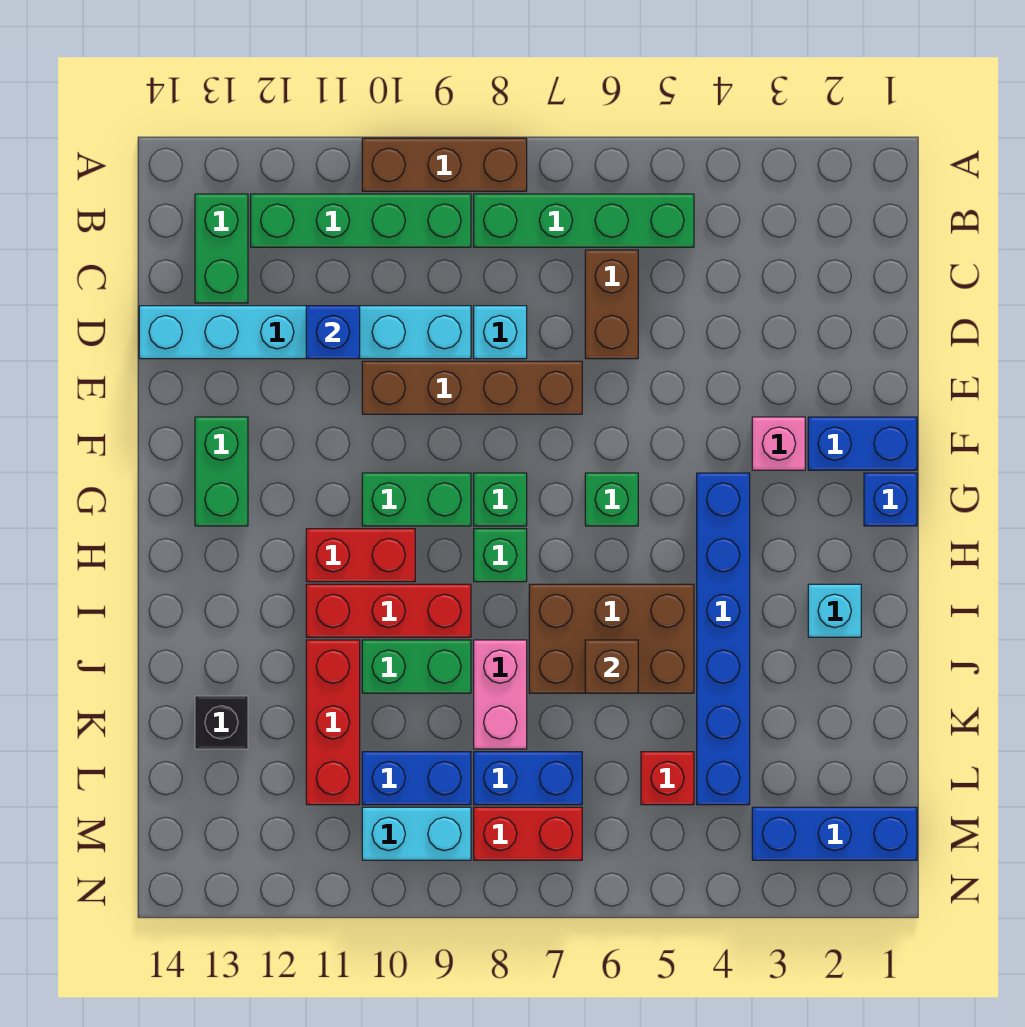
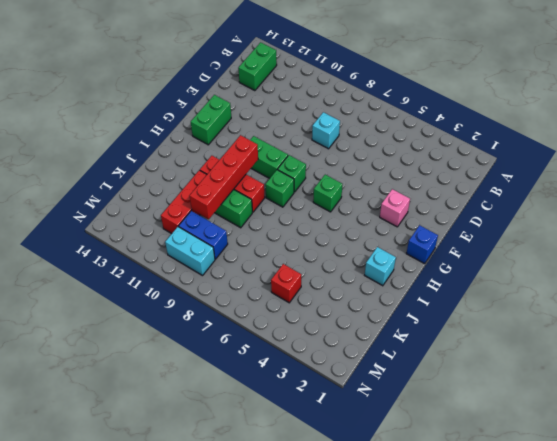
red brick H10:K10 level 2 -> none
none -> brown brick A8:A10 level 1
none -> green brick B5:B8 level 1
none -> green brick B9:B12 level 1
none -> brown brick C6:D6 level 1

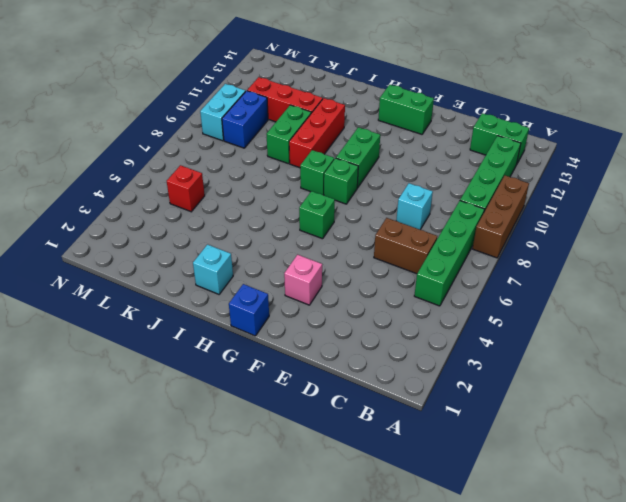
none -> cyan brick D9:D14 level 1
none -> brown brick E7:E10 level 1
none -> blue brick F1:F2 level 1
none -> blue brick G4:L4 level 1

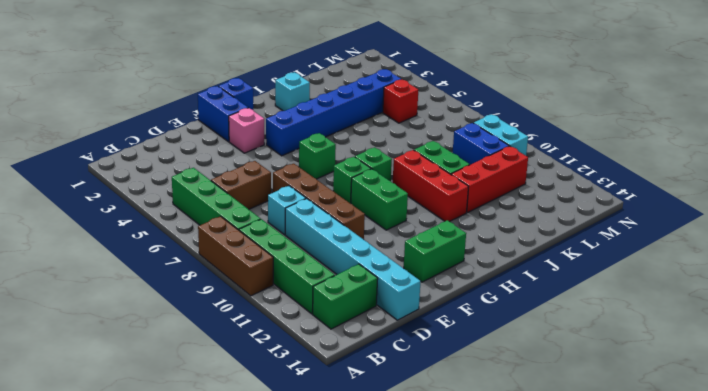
none -> red brick H10:H11 level 1
none -> brown brick I5:J7 level 1
none -> pink brick J8:K8 level 1
none -> black brick K13 level 1

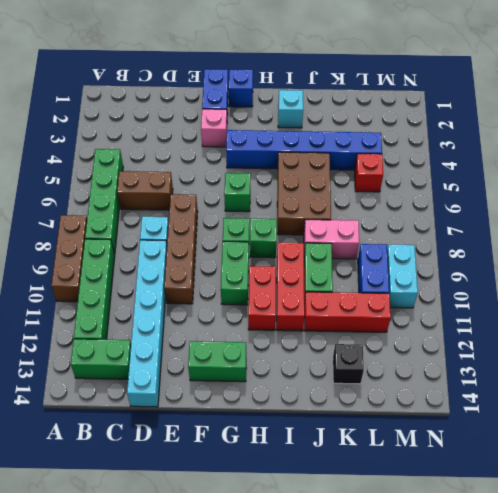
none -> blue brick L7:L8 level 1
none -> blue brick M1:M3 level 1
none -> red brick M7:M8 level 1
none -> blue brick D11 level 2

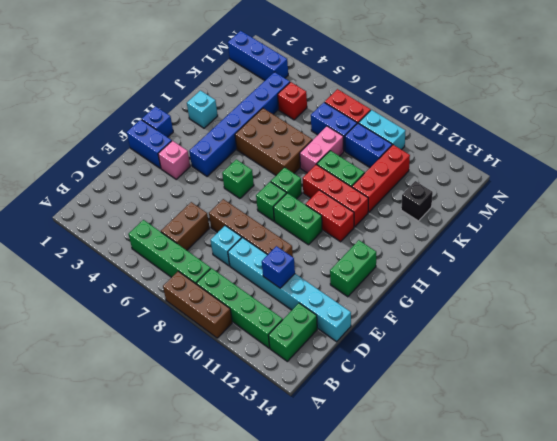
none -> brown brick J6 level 2

